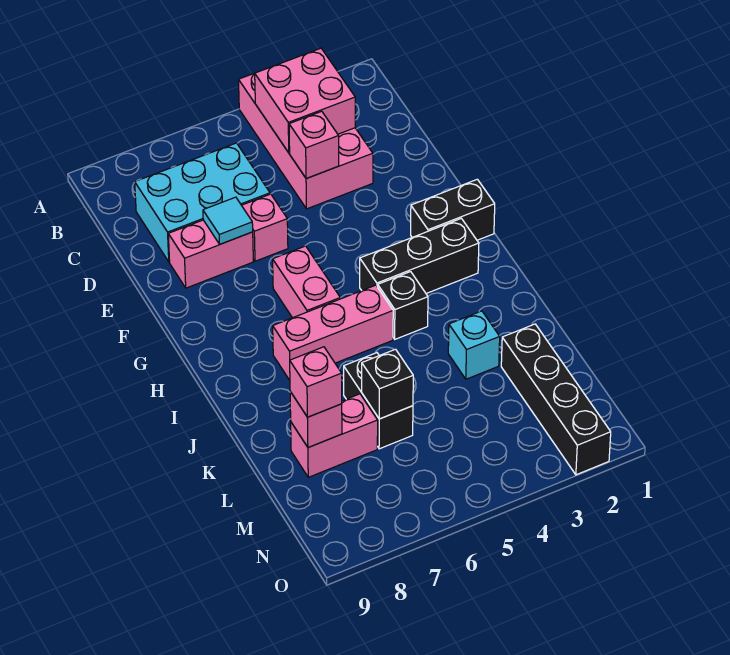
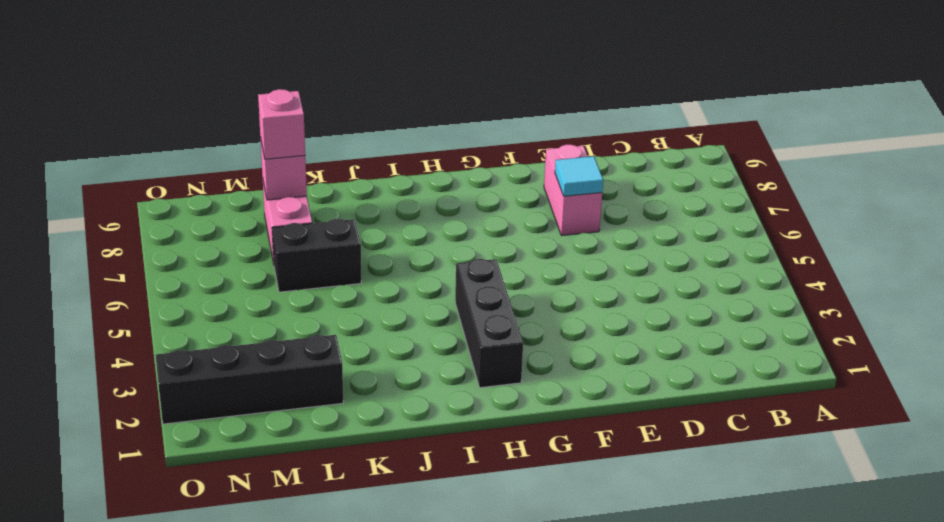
none -> pink brick A3:D4 level 1
none -> cyan brick C6:D8 level 1
none -> pink brick E6 level 1

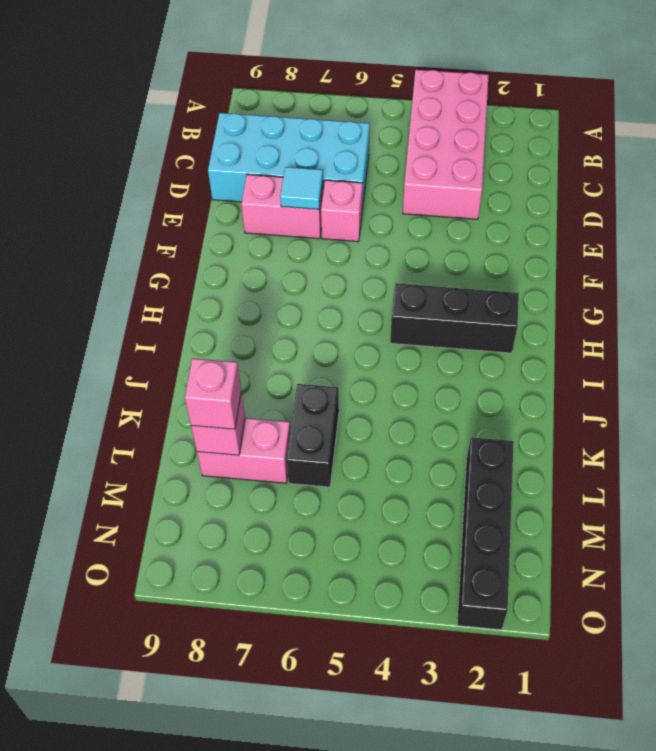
cyan brick C6:D9 level 1 -> cyan brick C6:D8 level 1
none -> black brick G1:G2 level 1
none -> pink brick G6:H6 level 1
none -> black brick I4 level 1

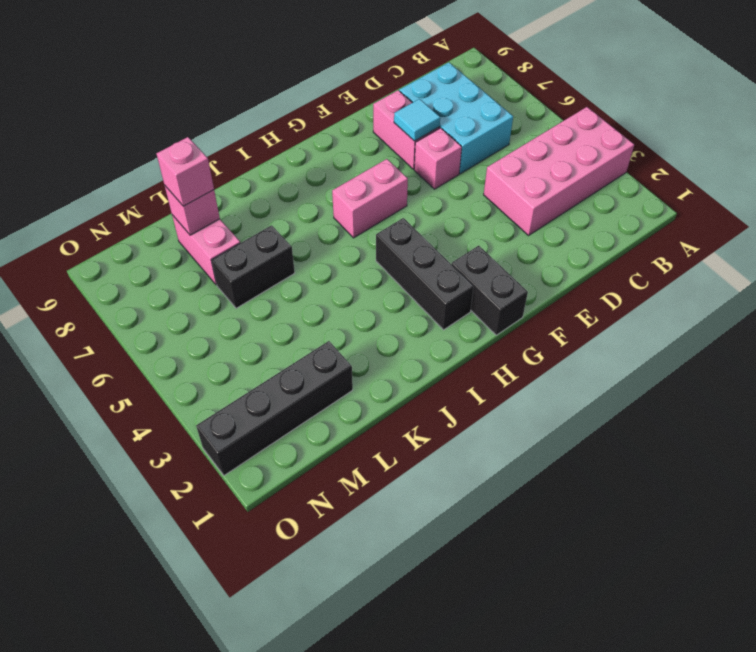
none -> black brick I4 level 1
none -> pink brick I5:I7 level 1
none -> cyan brick K3 level 1

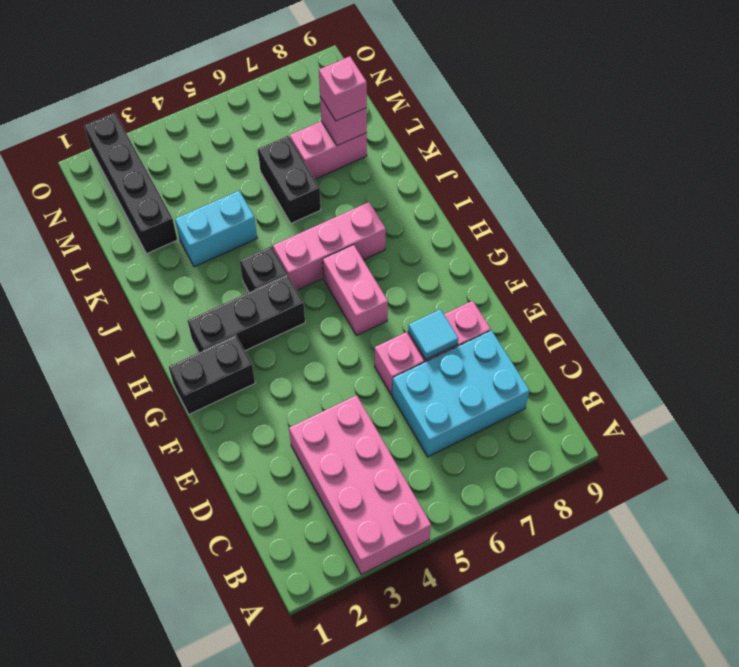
cyan brick K3:K4 level 1 -> cyan brick K3 level 1
none -> pink brick B3:C4 level 2
none -> pink brick D4 level 2
none -> black brick L6 level 2

